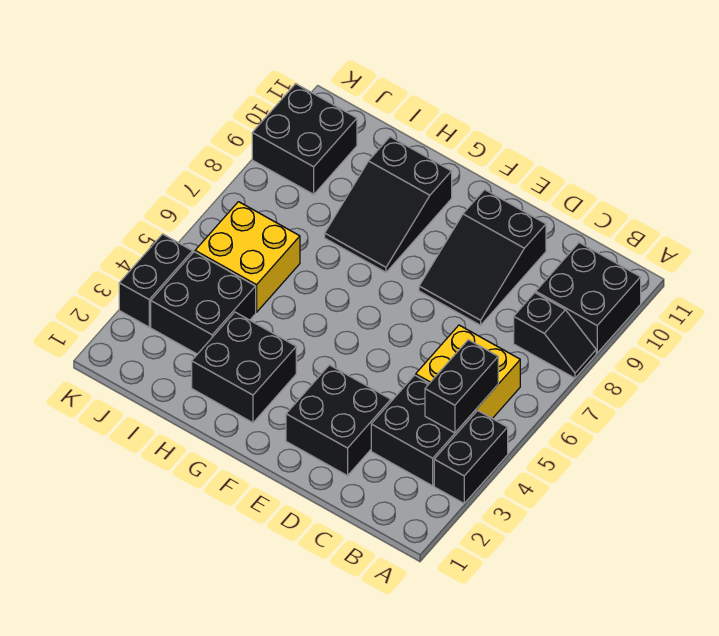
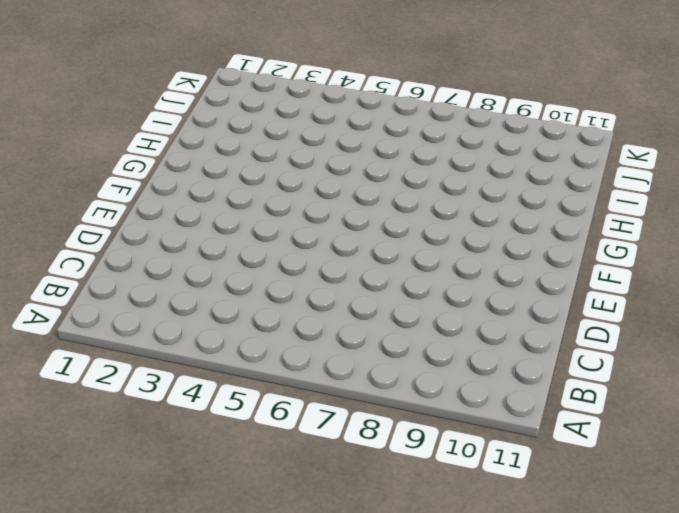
none -> black brick A3:A4 level 1
none -> black slope A8:B8 level 1 top B
none -> black brick A9:B10 level 1

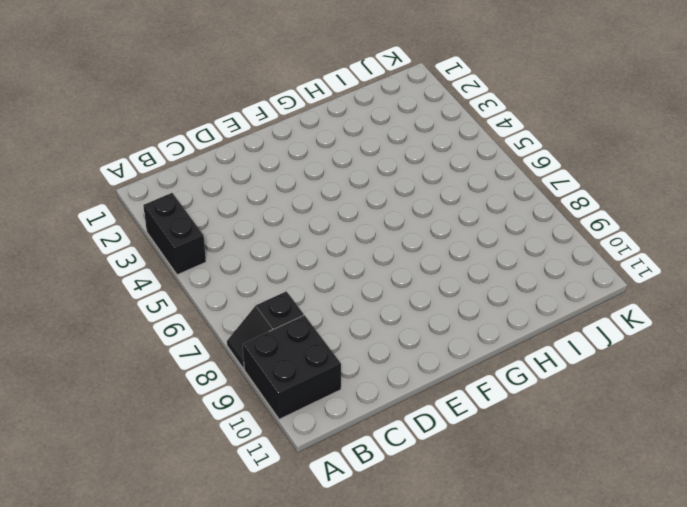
none -> black brick B3:C4 level 1
none -> yellow brick B5:C6 level 1
none -> black brick D2:E3 level 1

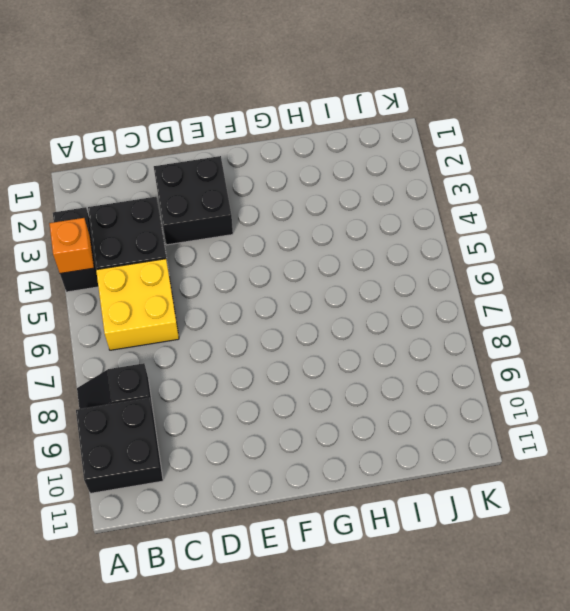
orange brick A4 level 2 -> none
none -> black slope D8:E10 level 1 top 10
none -> black brick G2:H3 level 1
none -> black slope G8:H10 level 1 top 10

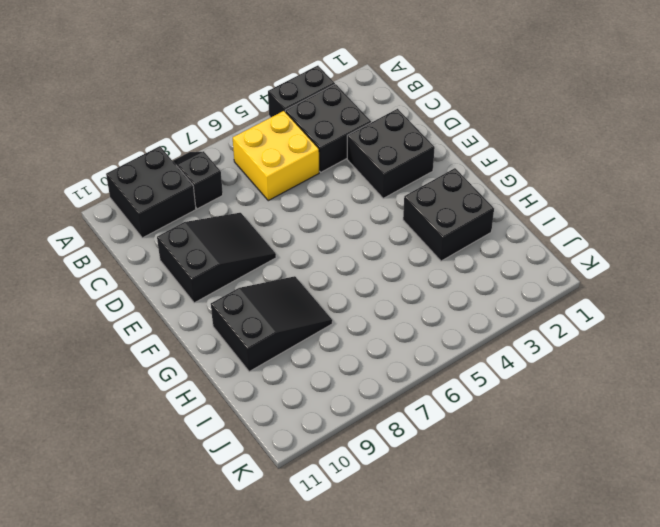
none -> black brick I3:J4 level 1
none -> yellow brick I5:J6 level 1
none -> black brick J9:K10 level 1

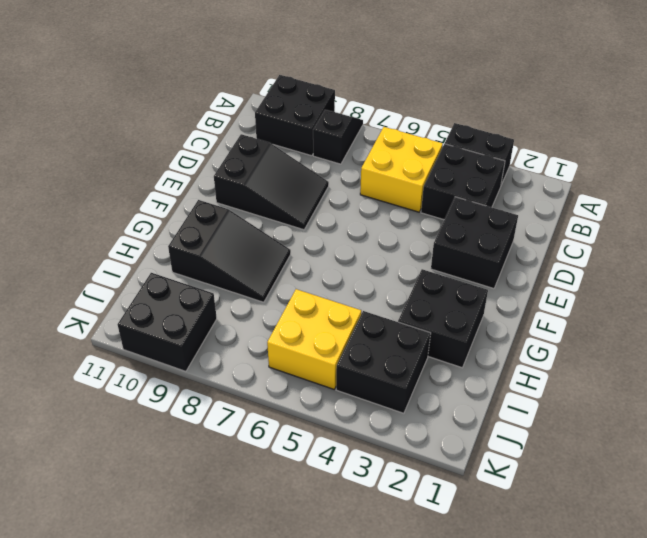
none -> black brick K3:K4 level 1
none -> black brick B4:B5 level 2

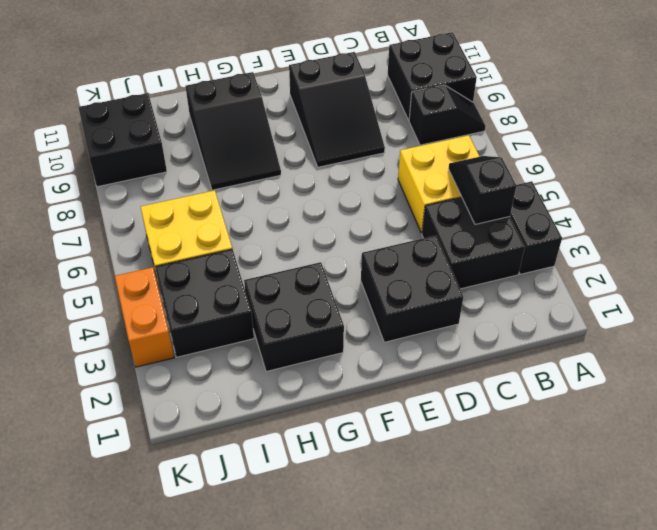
black slope B4:B5 level 2 top 4 -> black brick B4:B5 level 2
orange brick K3:K4 level 1 -> black brick K3:K4 level 1

